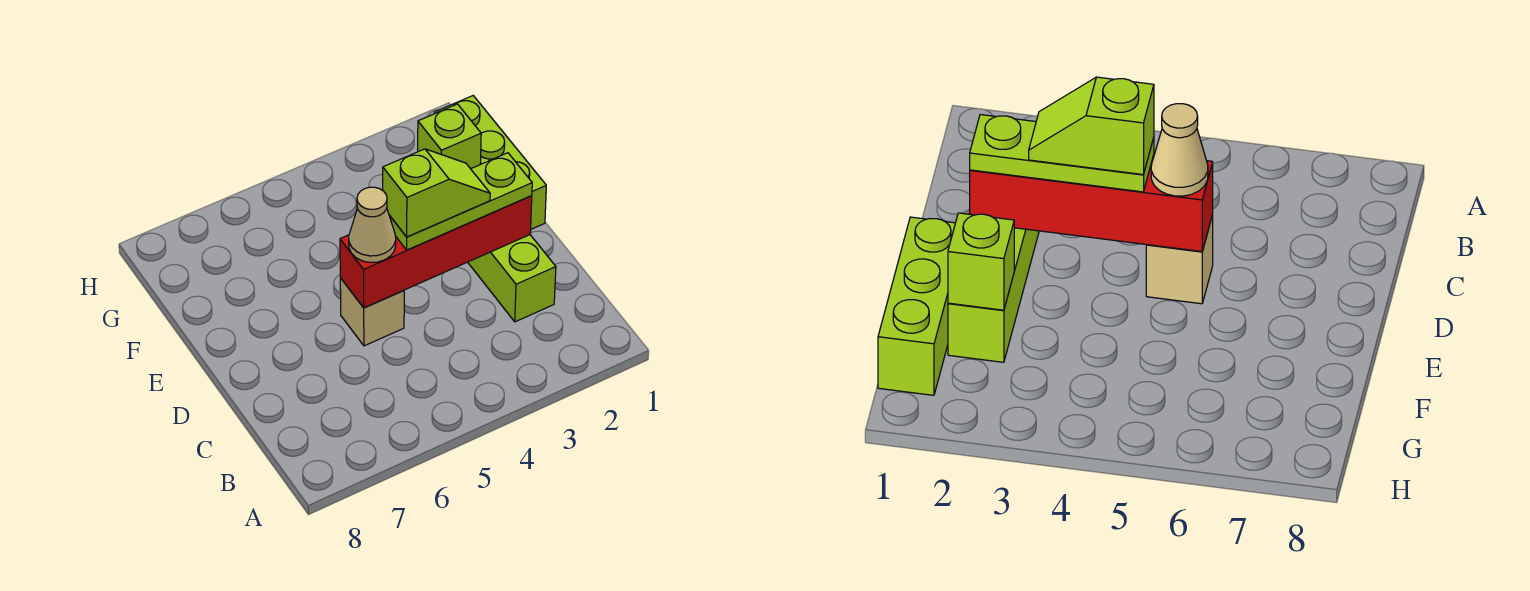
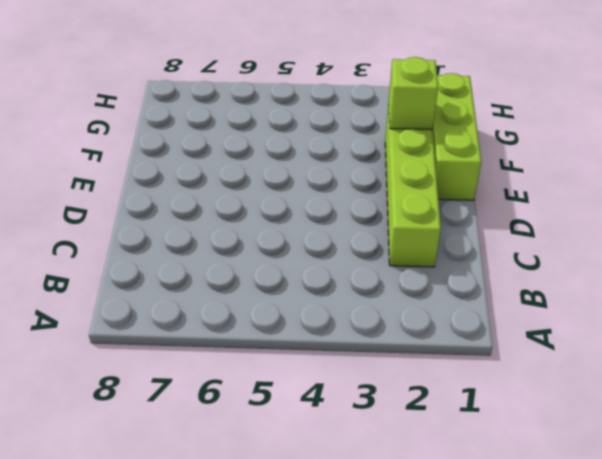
none -> tan brick D5 level 1
none -> red brick D2:D5 level 2

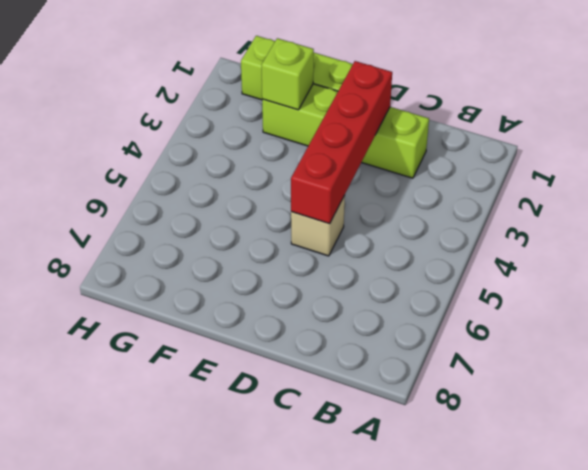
none -> lime plate D2:D4 level 3
none -> tan cone D5 level 3

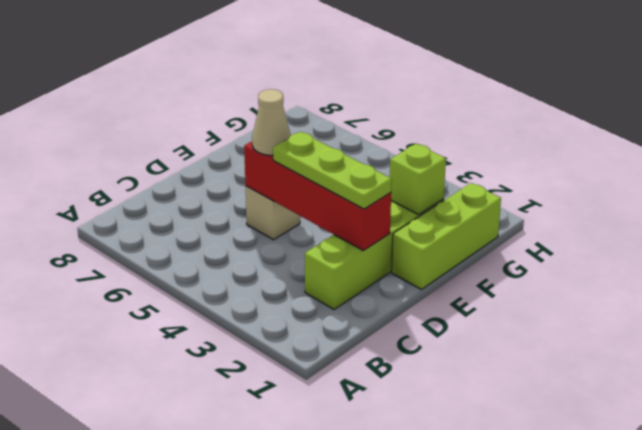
none -> lime slope D3:D4 level 4 top 4

